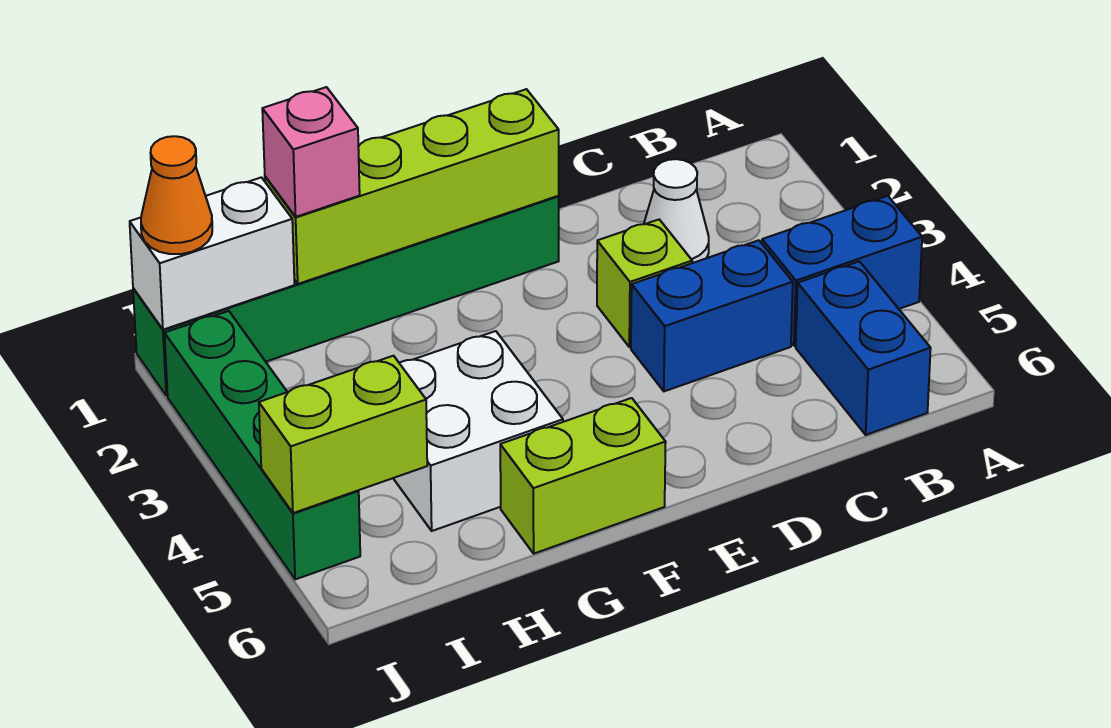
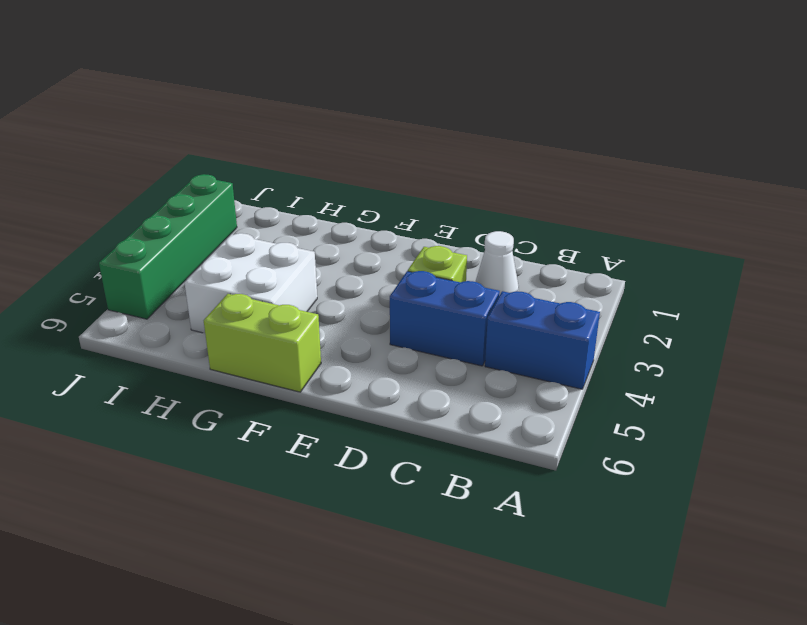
none -> blue brick B5:B6 level 1
none -> green brick E1:J1 level 1
none -> lime brick E1:H1 level 2

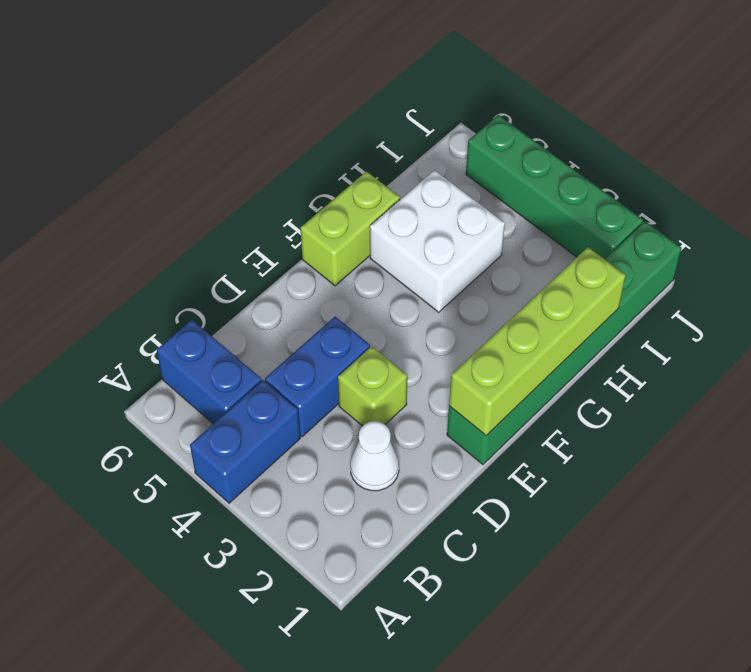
none -> white brick I1:J1 level 2
none -> lime brick I5:J5 level 2
none -> pink brick H1 level 3

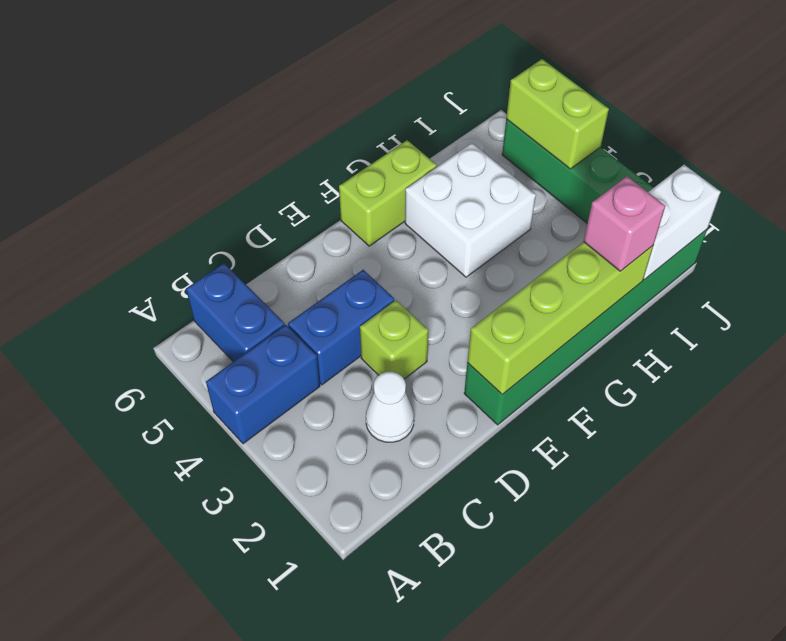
lime brick J4:J5 level 2 -> lime brick I5:J5 level 2
none -> orange cone J1 level 3

